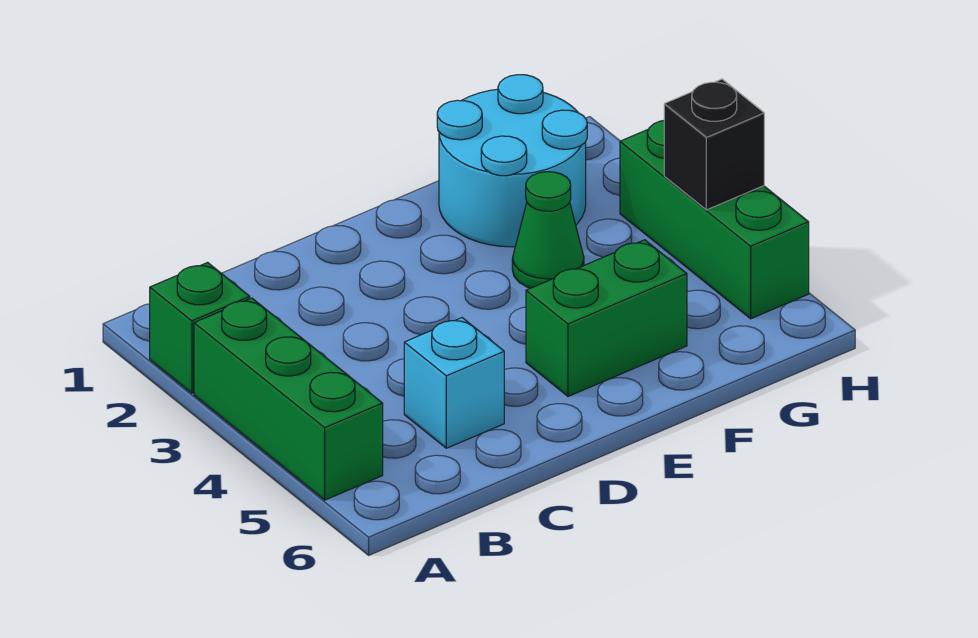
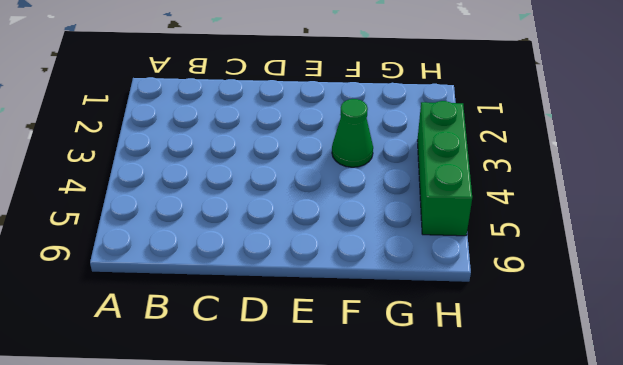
none -> green brick A2 level 1
none -> green brick A3:A5 level 1

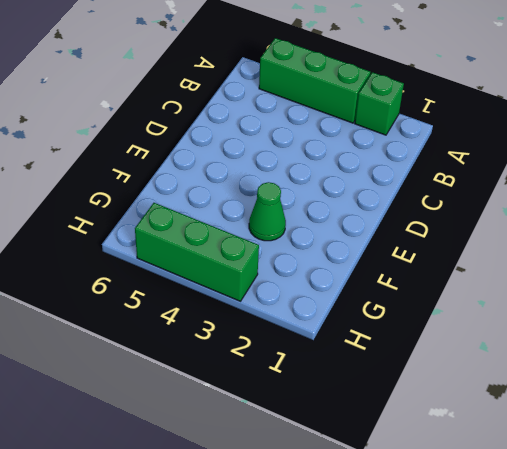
none -> cyan brick C5 level 1
none -> green brick E5:F5 level 1

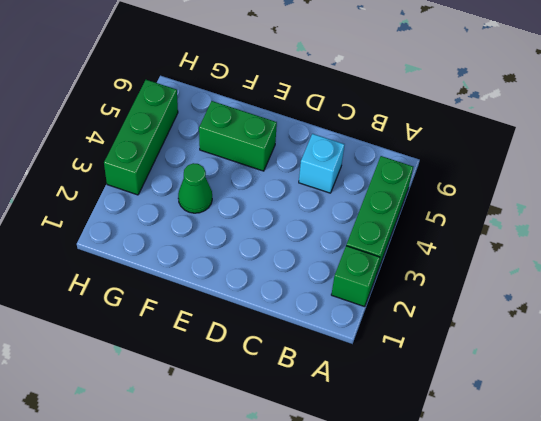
none -> cyan round brick F1:G2 level 1
none -> black brick H4 level 2

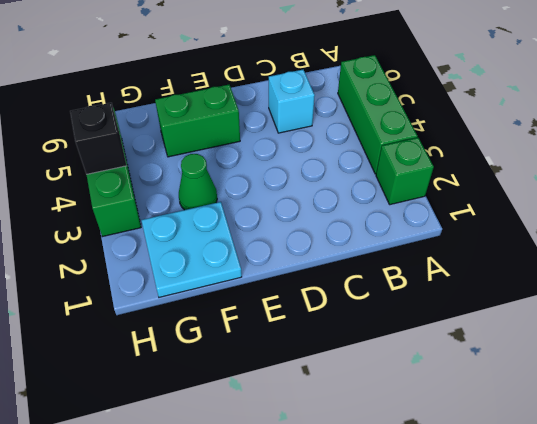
cyan plate F1:G2 level 1 -> cyan round brick F1:G2 level 1

